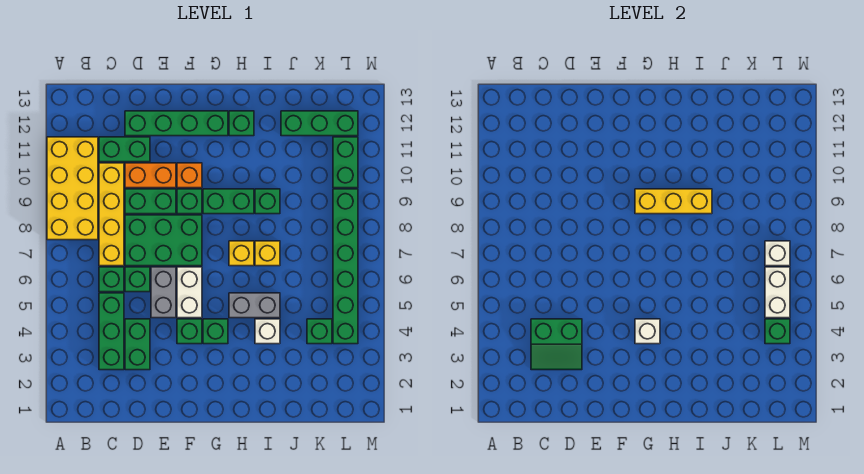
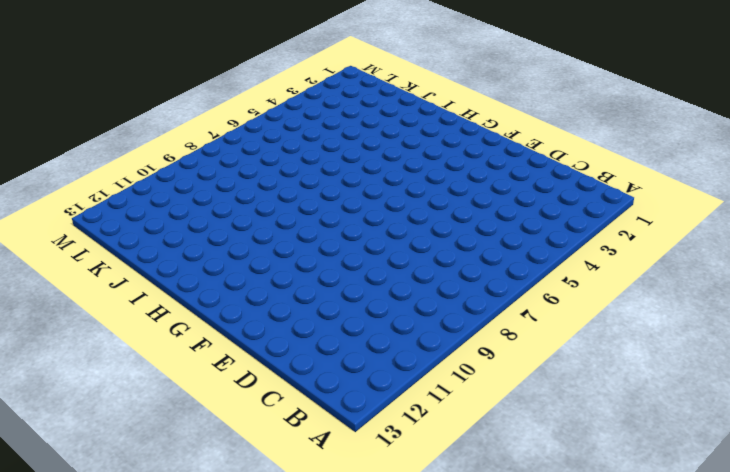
none -> yellow brick A8:B11 level 1
none -> green brick C3:C5 level 1
none -> green brick C6 level 1
none -> yellow brick C7:C10 level 1

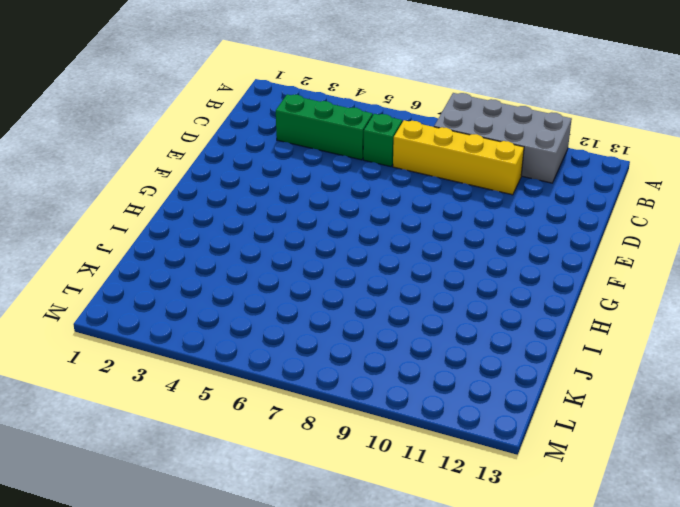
grey brick A8:B11 level 1 -> yellow brick A8:B11 level 1
none -> green brick C11:D11 level 1
none -> green brick D3:D4 level 1
none -> green brick D6 level 1
none -> green brick D7:F8 level 1

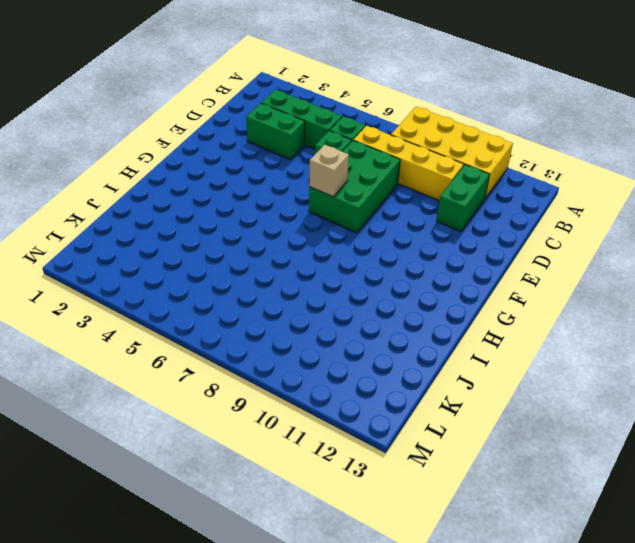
tan brick F7 level 2 -> none
none -> green brick D9:E9 level 1
none -> orange brick D10:E10 level 1
none -> green brick D12:G12 level 1
none -> grey brick E5:E6 level 1

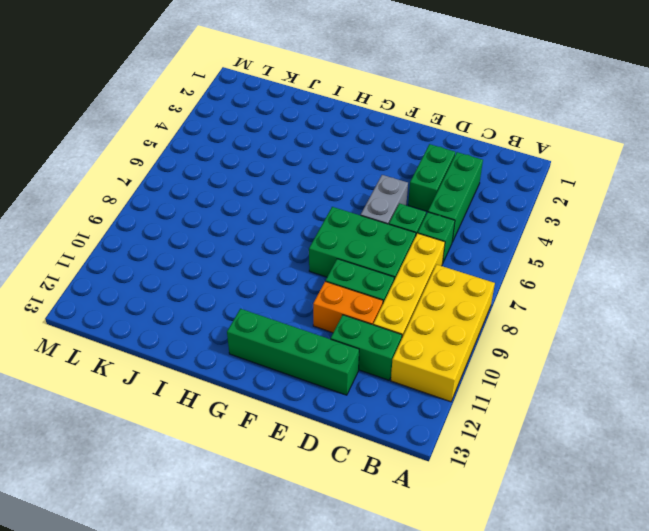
none -> green brick F4 level 1
none -> white brick F5:F6 level 1
none -> green brick F9 level 1
none -> orange brick F10 level 1

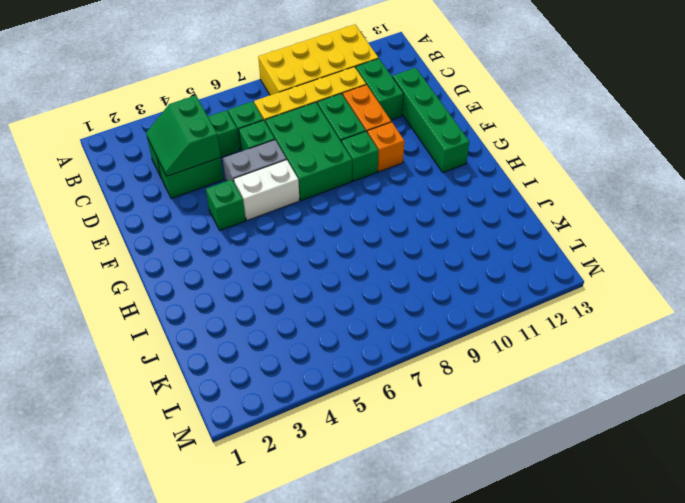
none -> green brick G4 level 1
none -> green brick G9:H9 level 1
none -> grey brick H5:I5 level 1
none -> yellow brick H7 level 1

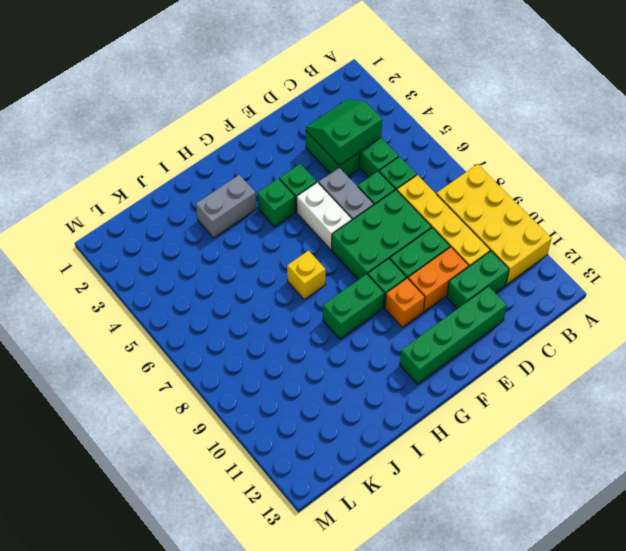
grey brick H3:I3 level 1 -> grey brick H5:I5 level 1
none -> green brick H12 level 1
none -> white brick I4 level 1
none -> yellow brick I7 level 1
none -> green brick I9 level 1

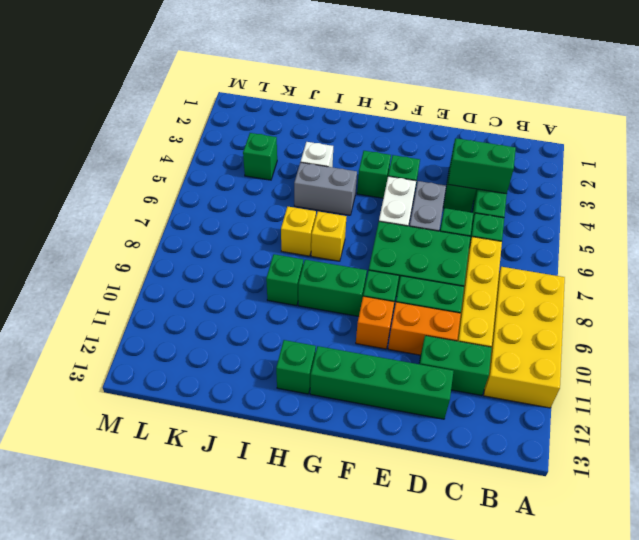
none -> green brick J12:L12 level 1
none -> green brick L4:L9 level 1
none -> green brick L10:L11 level 1
none -> white brick G4 level 2

